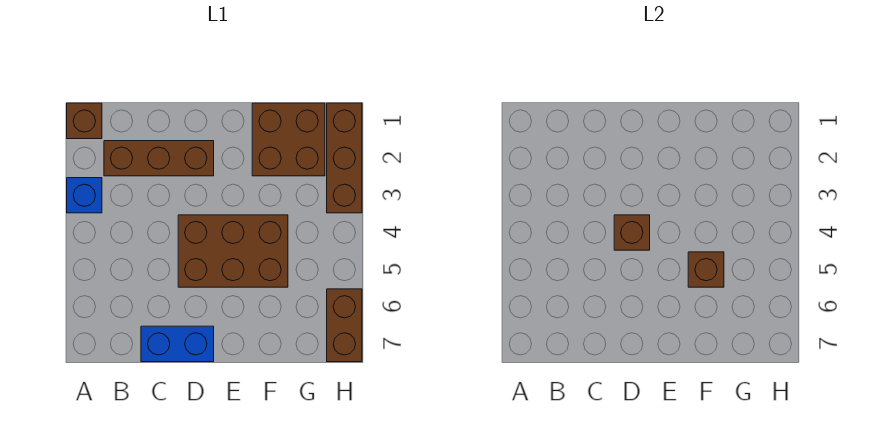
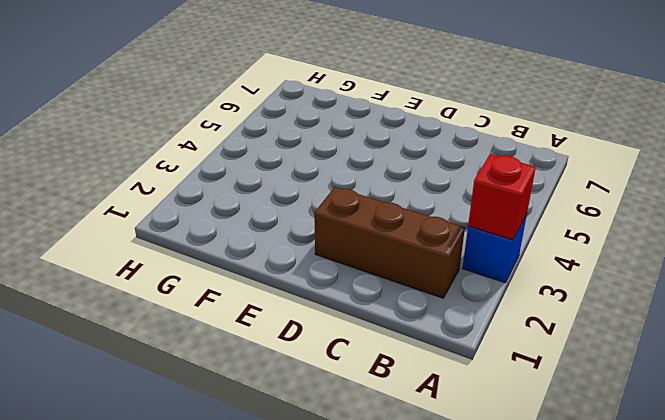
red brick A3 level 2 -> none
none -> brown brick A1 level 1
none -> blue brick C7:D7 level 1

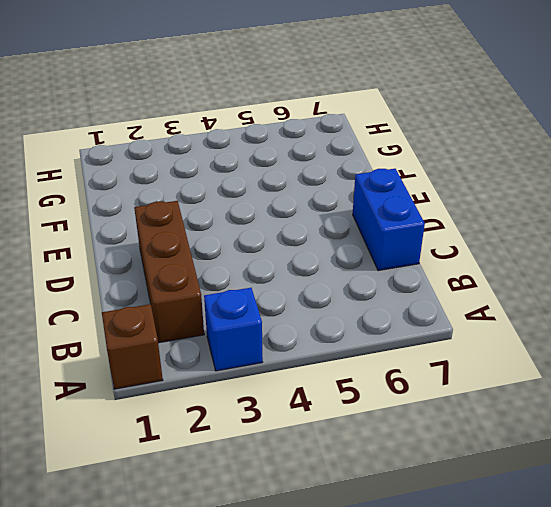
none -> brown brick D4:F5 level 1
none -> brown brick F1:G2 level 1

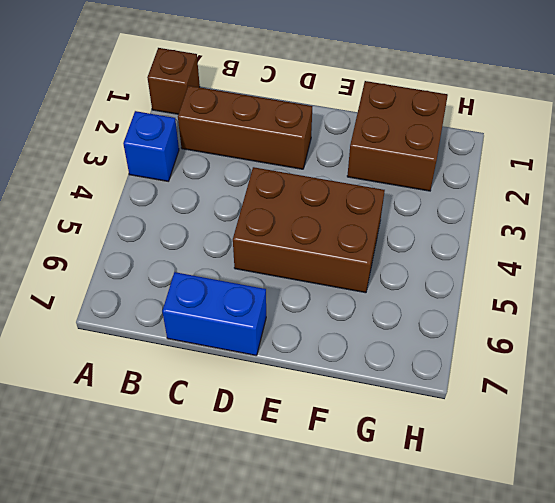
none -> brown brick H1:H3 level 1
none -> brown brick H6:H7 level 1

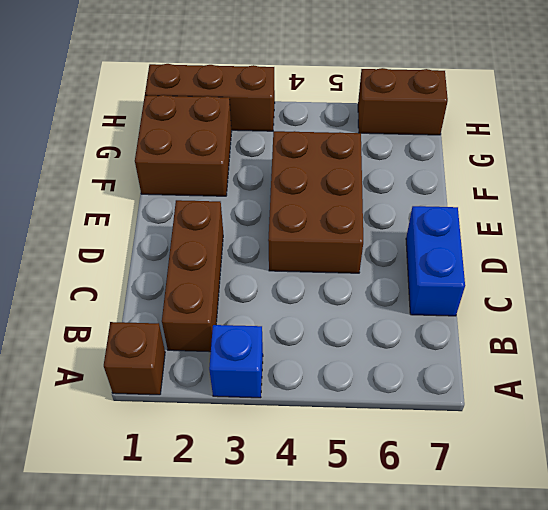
none -> brown brick D4 level 2
none -> brown brick F5 level 2

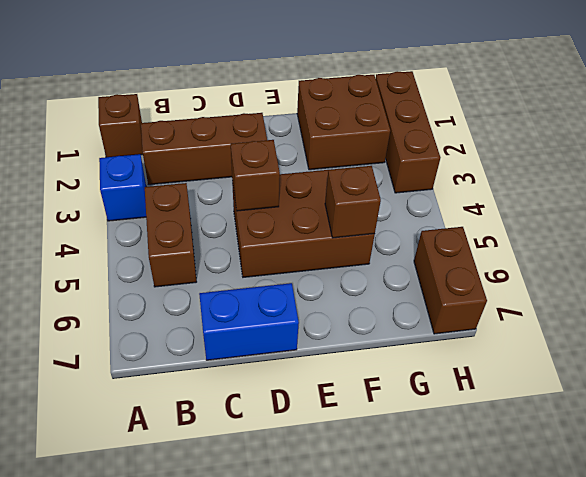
brown brick B4:B5 level 1 -> none

